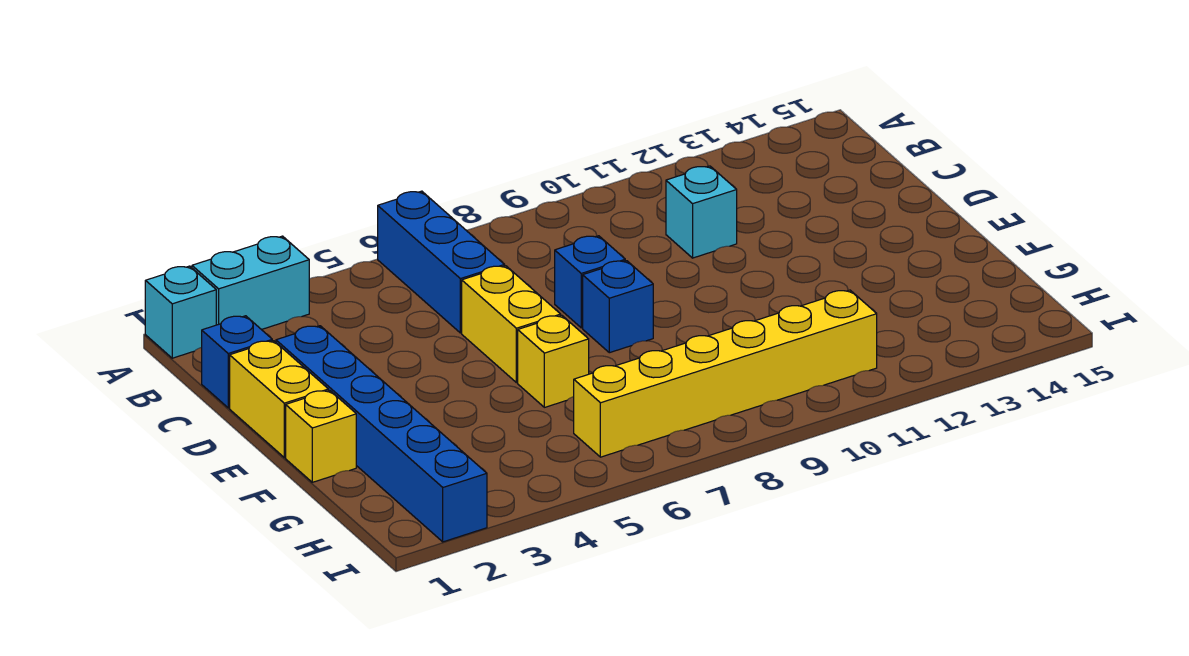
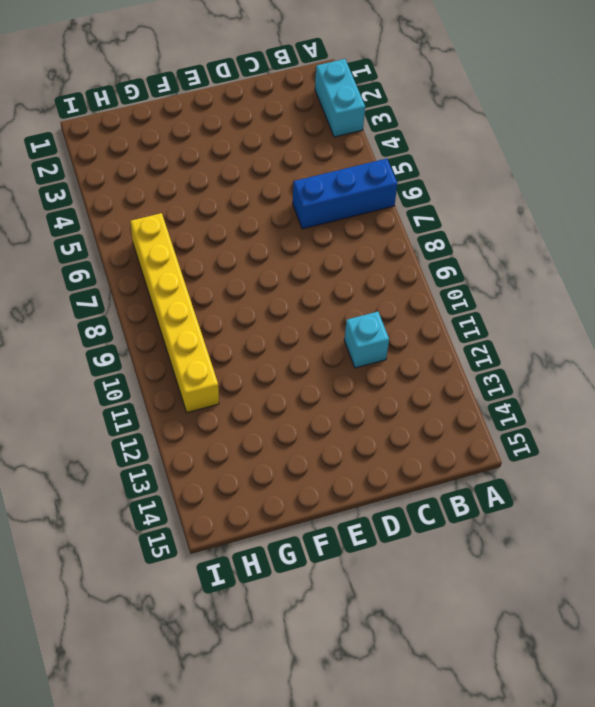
none -> cyan brick A1 level 1
none -> blue brick C1 level 1
none -> yellow brick D1:E1 level 1

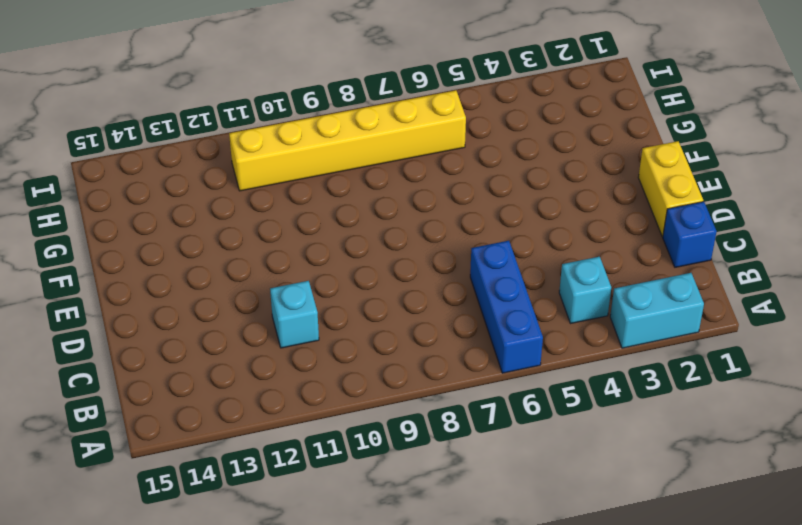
cyan brick B4 level 1 -> cyan brick A1 level 1
none -> blue brick D2:I2 level 1
none -> yellow brick D6:E6 level 1
none -> blue brick D8 level 1

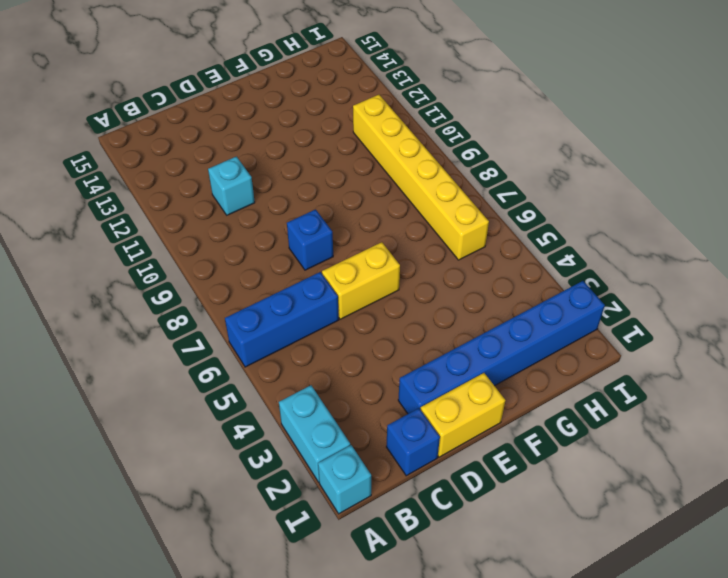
none -> blue brick E8 level 1
none -> yellow brick F1 level 1
none -> yellow brick F6 level 1

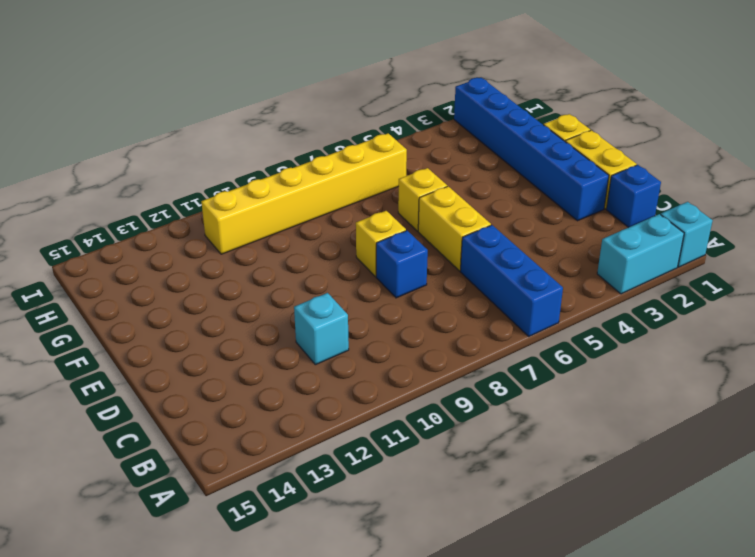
yellow brick E8 level 1 -> blue brick E8 level 1

